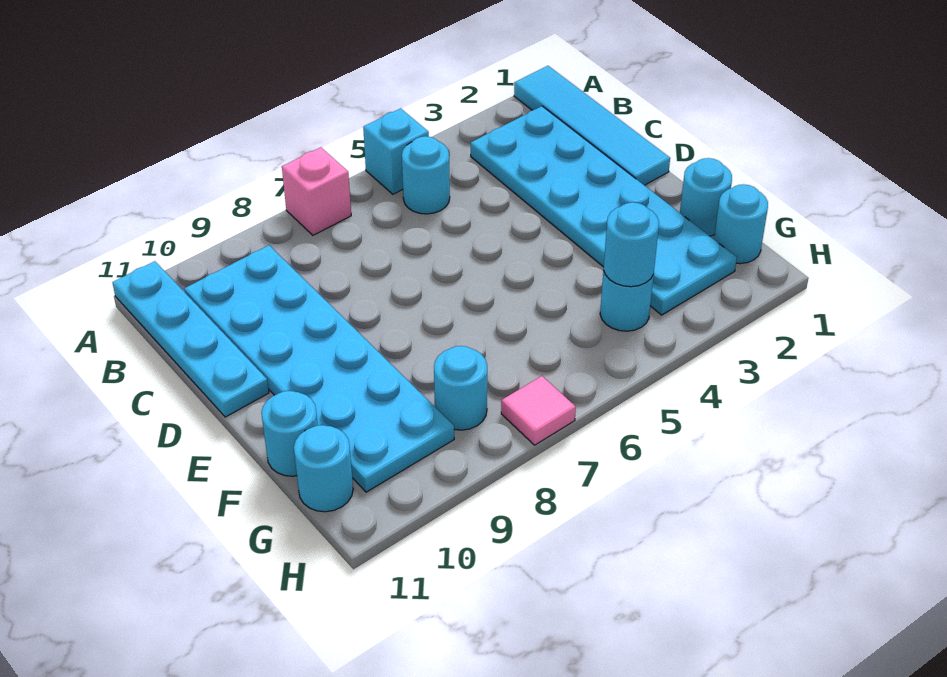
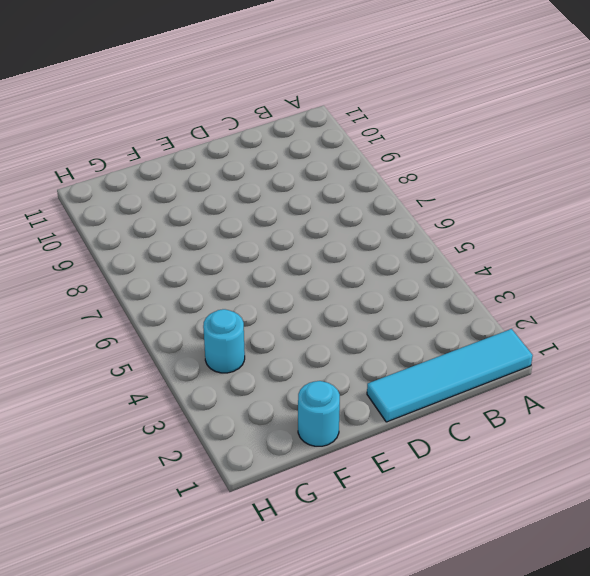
none -> cyan brick A5 level 1
none -> pink brick A7 level 1
none -> cyan plate A11:D11 level 1

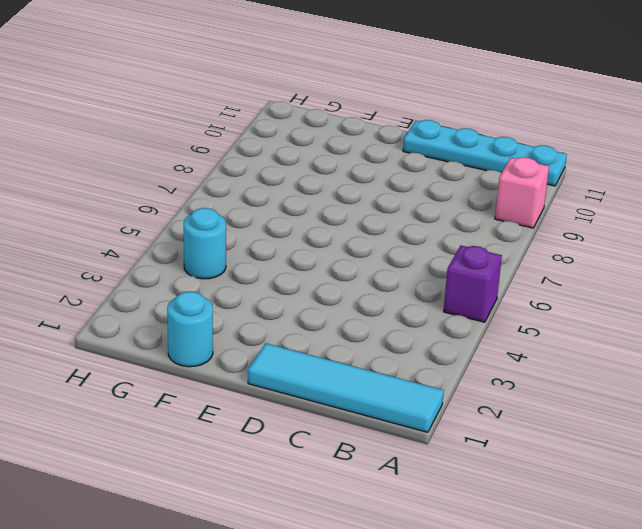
purple brick A5 level 1 -> cyan brick A5 level 1
pink brick A9 level 1 -> pink brick A7 level 1
none -> cyan plate B2:G3 level 1
none -> cyan round brick B5 level 1
none -> cyan plate B9:G10 level 1

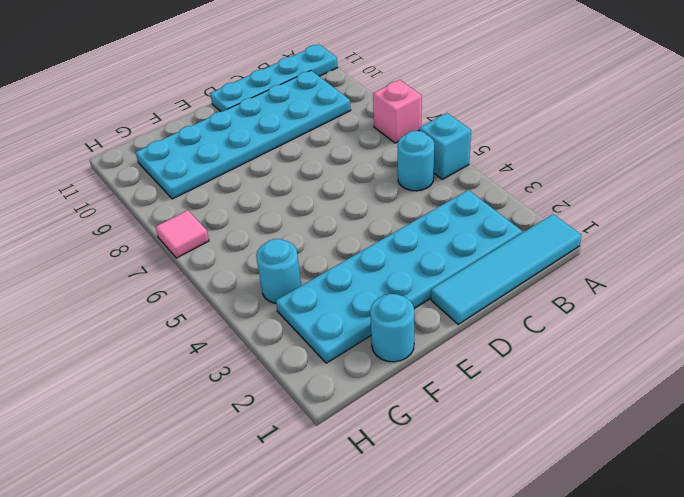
none -> cyan round brick F11 level 1
none -> cyan round brick G1 level 1
none -> cyan round brick G8 level 1

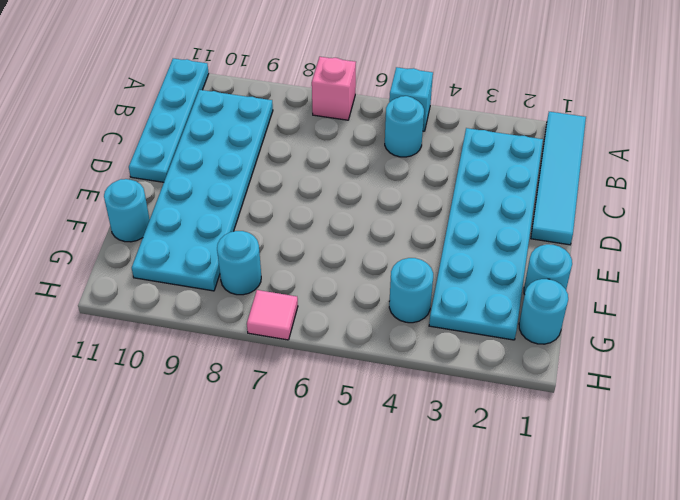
none -> cyan round brick G11 level 1
none -> cyan round brick G4 level 2

